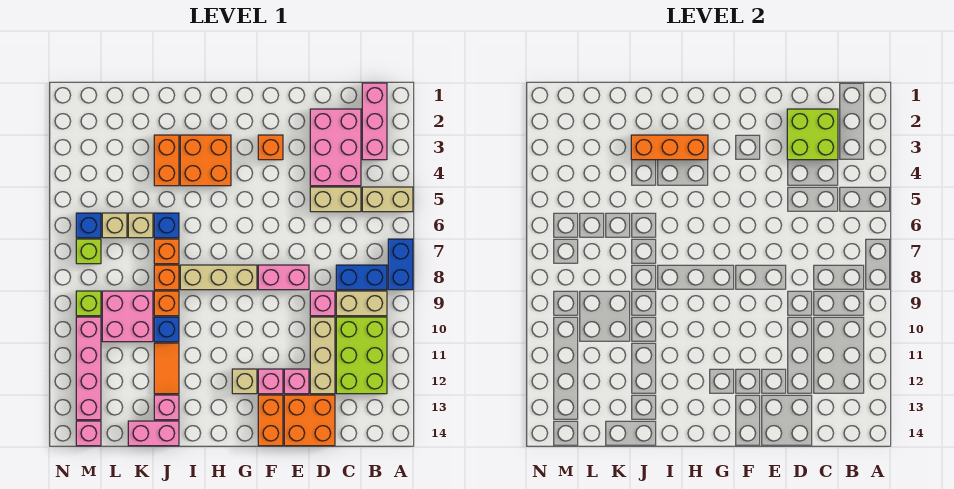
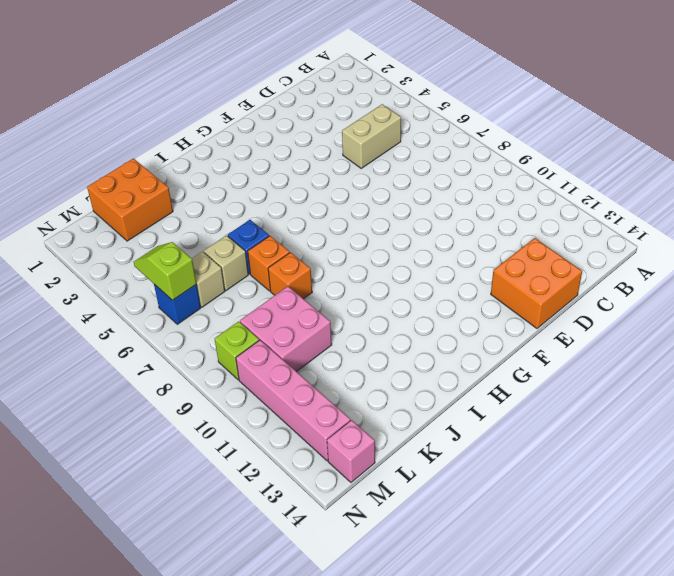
orange brick K1:L2 level 1 -> orange brick H3:I4 level 1
lime slope M5:M6 level 2 top 6 -> none
none -> tan brick A5:B5 level 1
none -> blue brick A7:A8 level 1
none -> pink brick B1:B3 level 1
none -> blue brick B8:C8 level 1

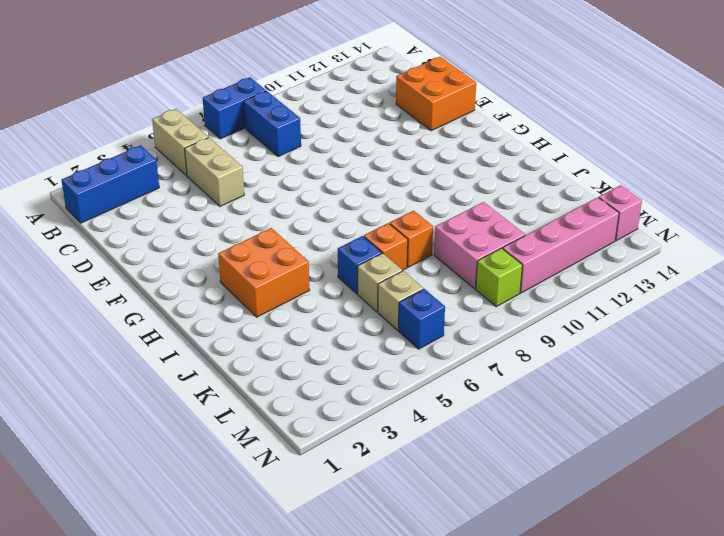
blue brick B1:B3 level 1 -> pink brick B1:B3 level 1
none -> tan brick B9:C9 level 1
none -> lime brick B10:C12 level 1
none -> pink brick C2:D4 level 1
none -> pink brick D9 level 1

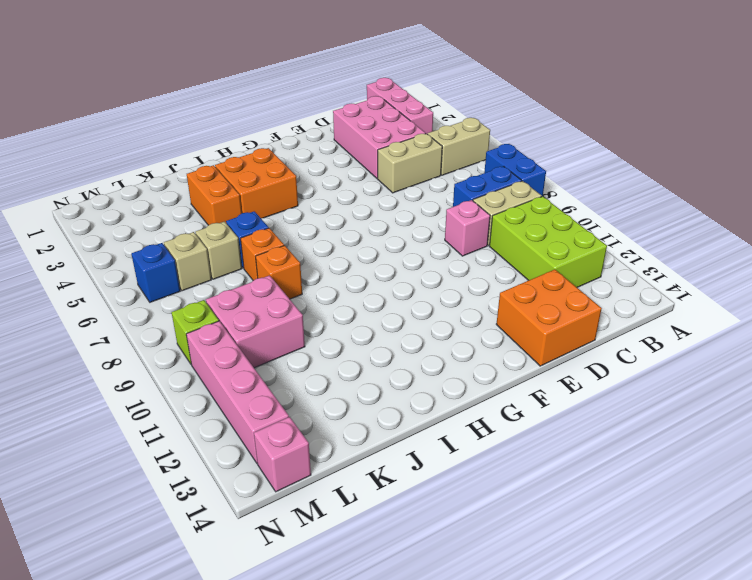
none -> tan brick D10:D12 level 1
none -> pink brick E8:F8 level 1
none -> pink brick E12 level 1
none -> orange brick F3 level 1

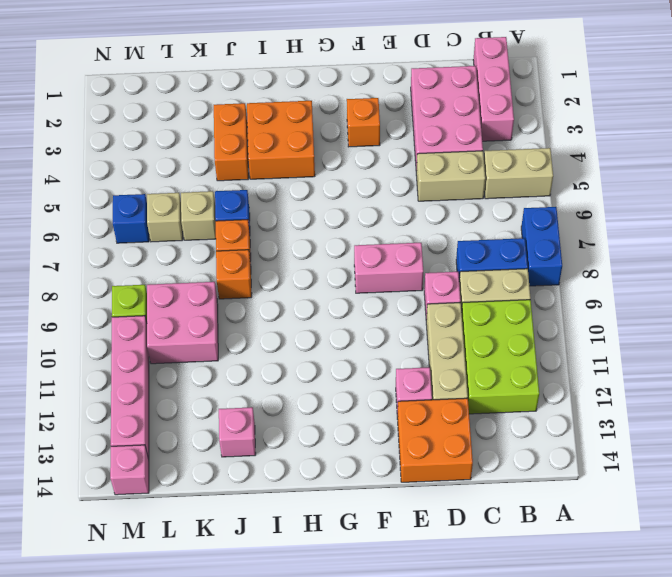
none -> pink brick F12 level 1
none -> orange brick F13:F14 level 1
none -> tan brick G8:I8 level 1
none -> tan brick G12 level 1

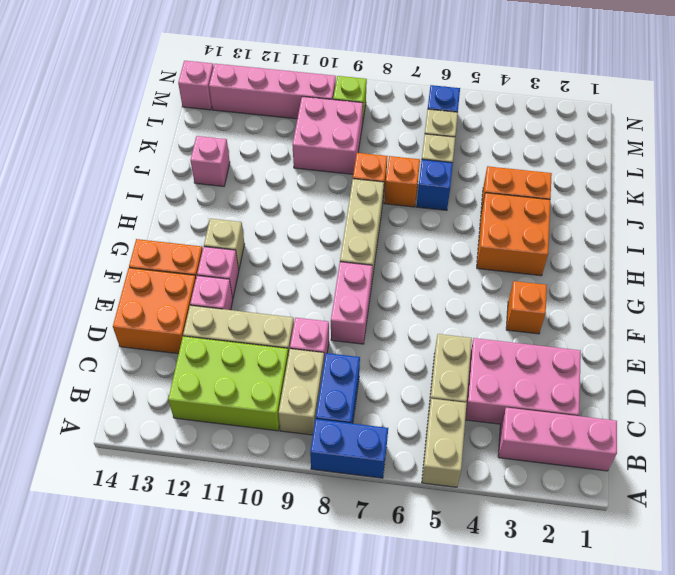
none -> orange brick J9 level 1
none -> blue brick J10 level 1
none -> orange tile J11:J12 level 1
none -> pink brick J14:K14 level 1

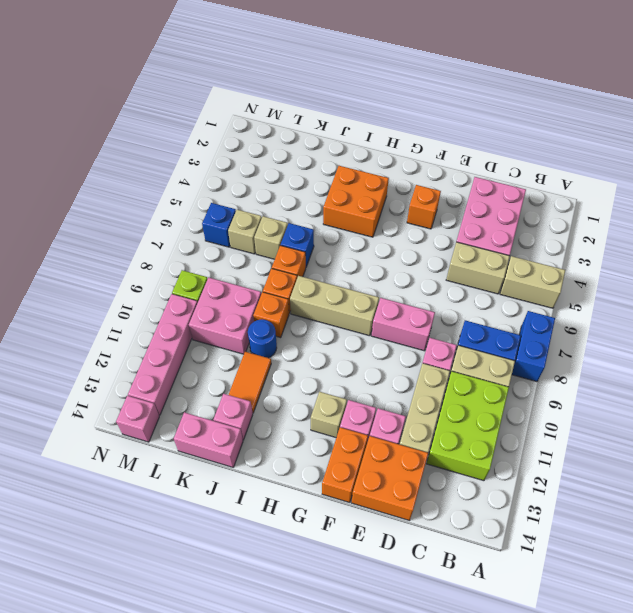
blue round brick J10 level 1 -> blue brick J10 level 1
none -> pink brick B1:B3 level 1
none -> orange brick J3:J4 level 1
none -> lime brick M7 level 1
none -> lime brick C2:D3 level 2

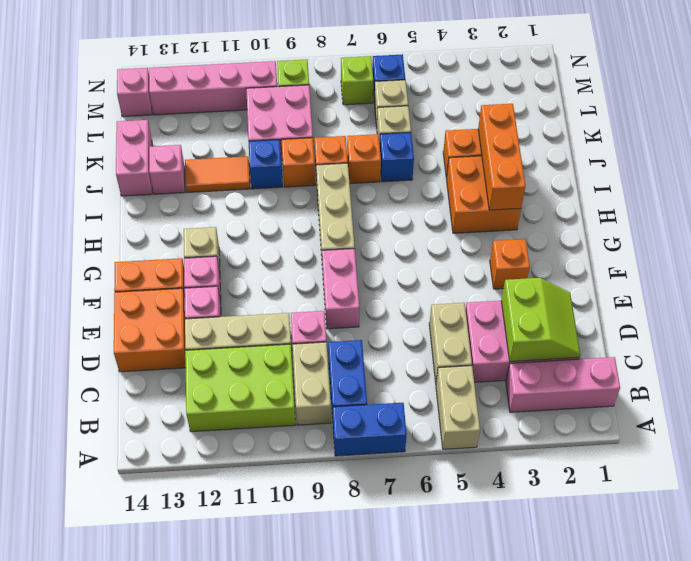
lime slope C2:D3 level 2 top 3 -> lime brick C2:D3 level 2

